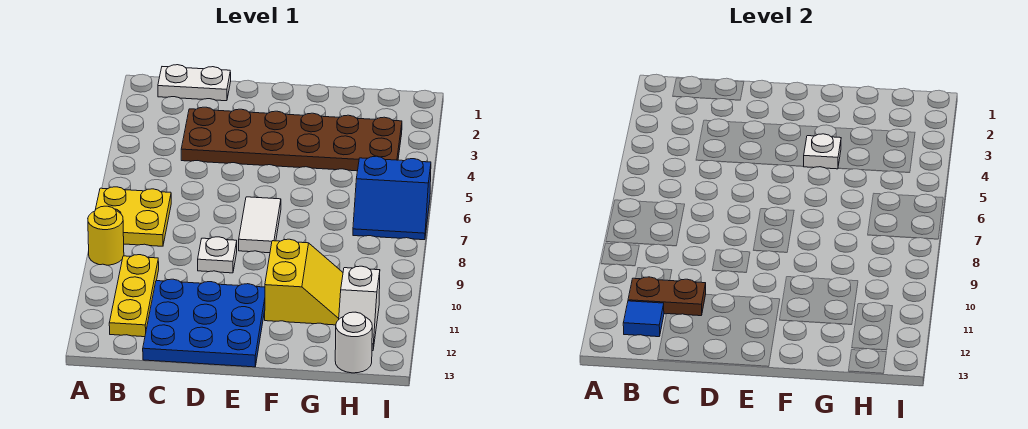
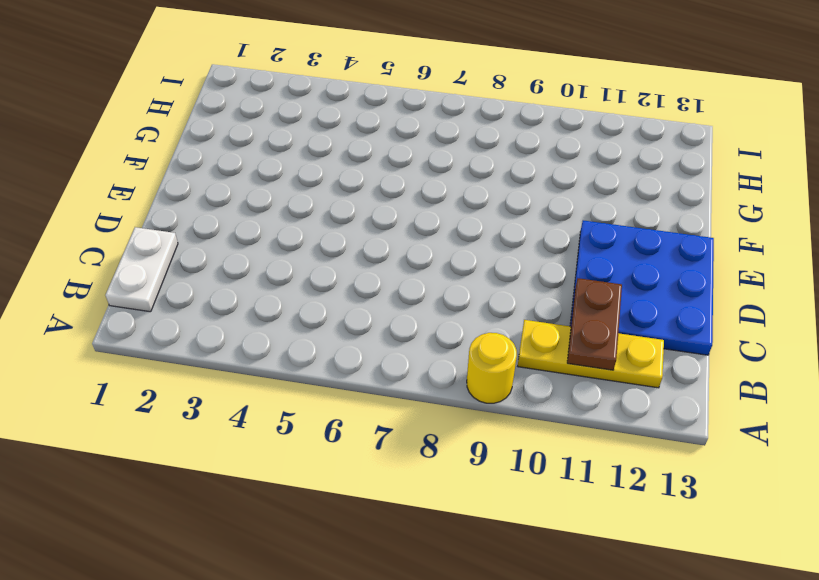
none -> yellow plate A7:B8 level 1
none -> brown plate C3:H4 level 1
none -> white plate D9 level 1

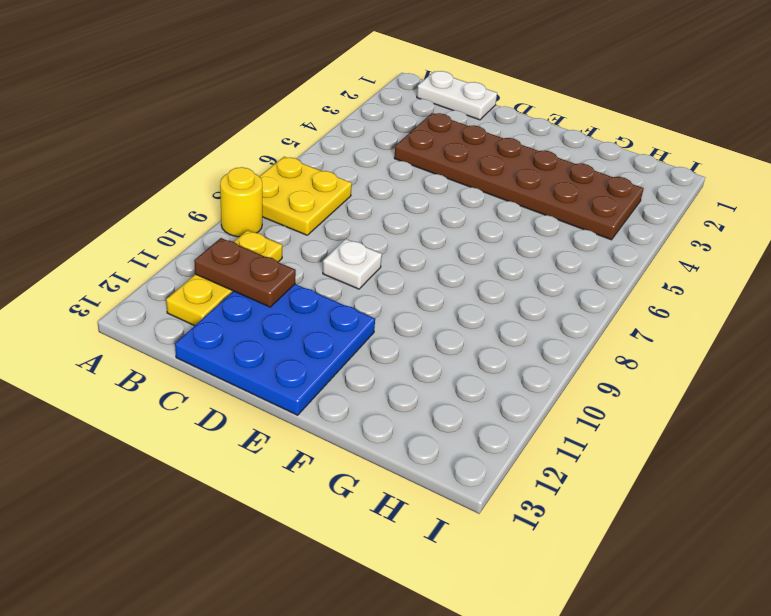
none -> white tile E7:E8 level 1
none -> yellow slope F10:G11 level 1 top F
none -> blue slope H6:I7 level 1 top 6

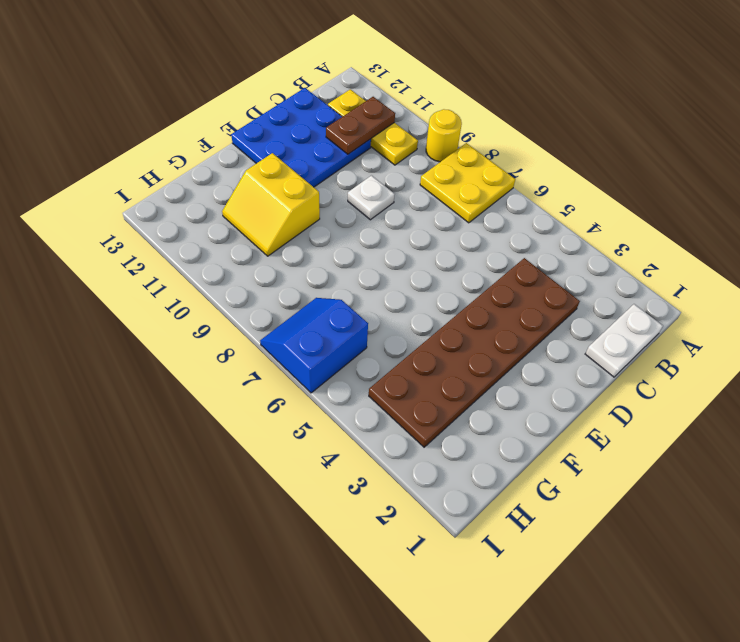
none -> white tile E7:E8 level 1
none -> white slope H11:H12 level 1 top 11
none -> white round brick H13 level 1

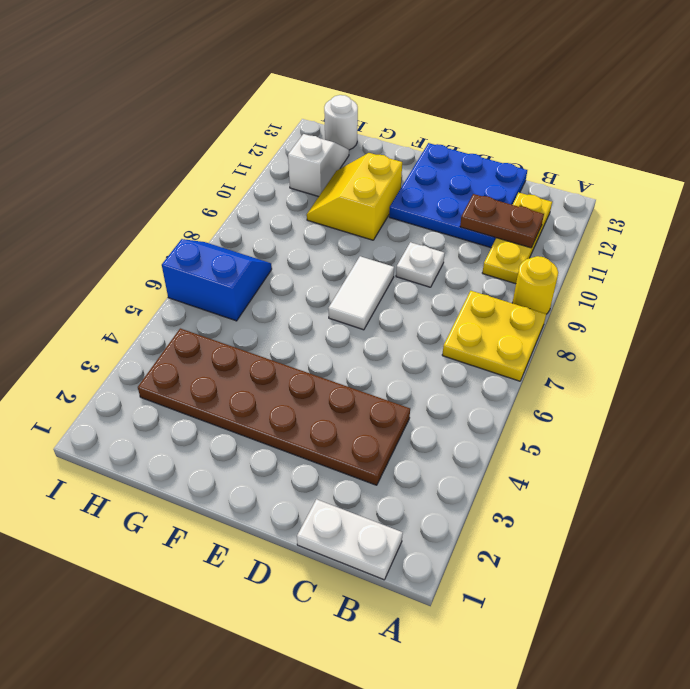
none -> blue tile B12 level 2
none -> white plate F4 level 2

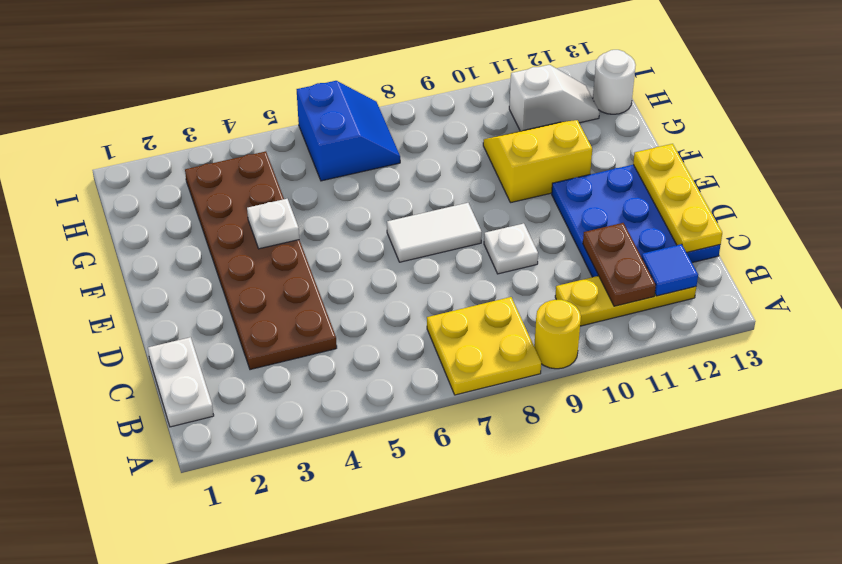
yellow plate C13:E13 level 2 -> none

